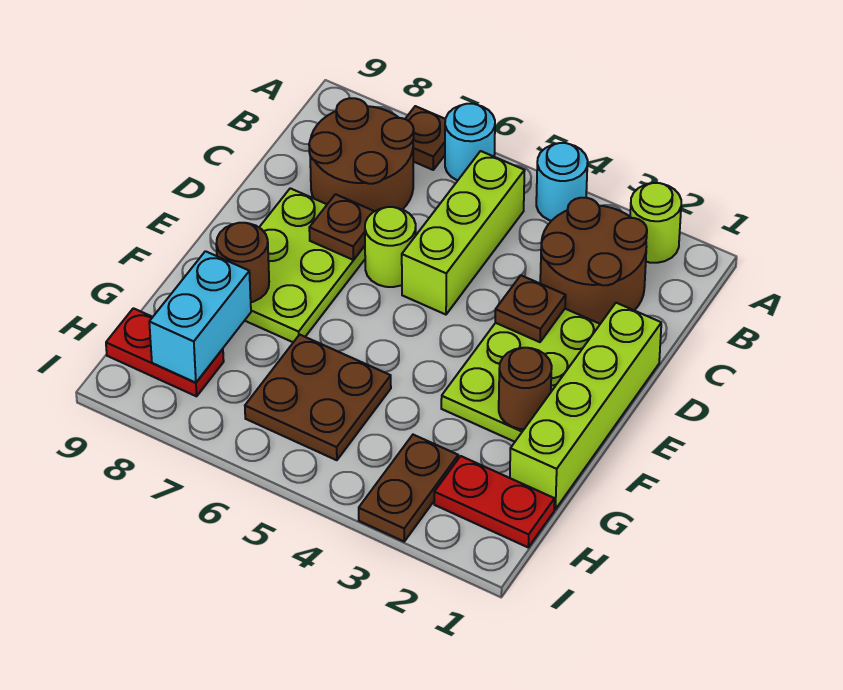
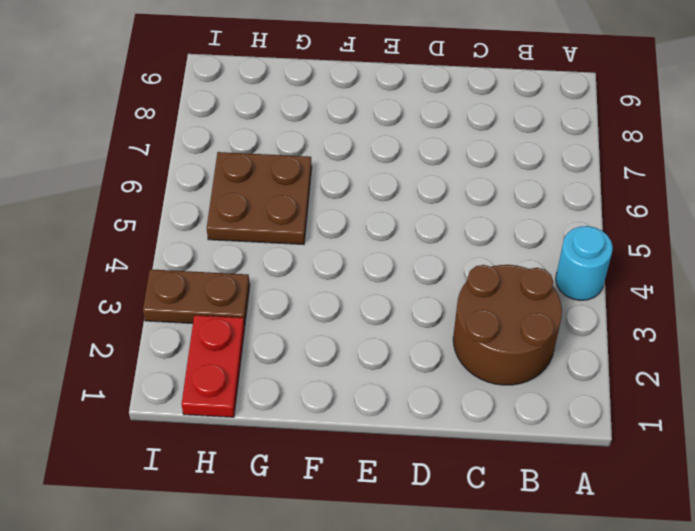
none -> lime round brick A2 level 1
none -> cyan round brick A6 level 1
none -> brown plate A7 level 1

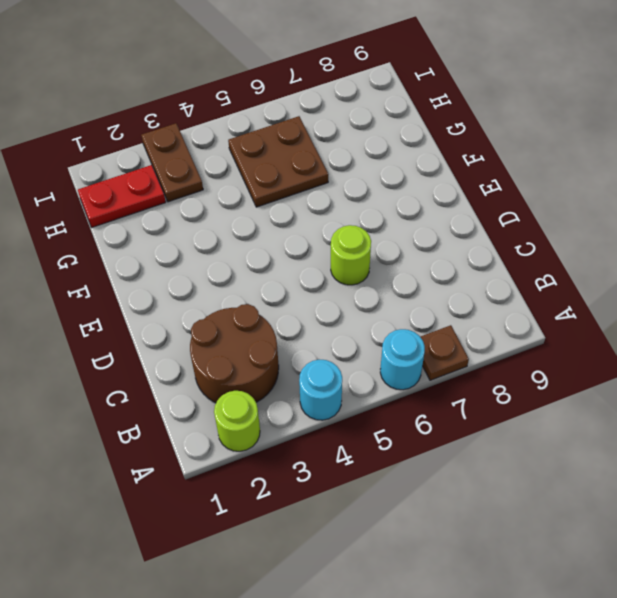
none -> lime brick B5:D5 level 1
none -> brown round brick B7:C8 level 1
none -> lime brick D1:G1 level 1

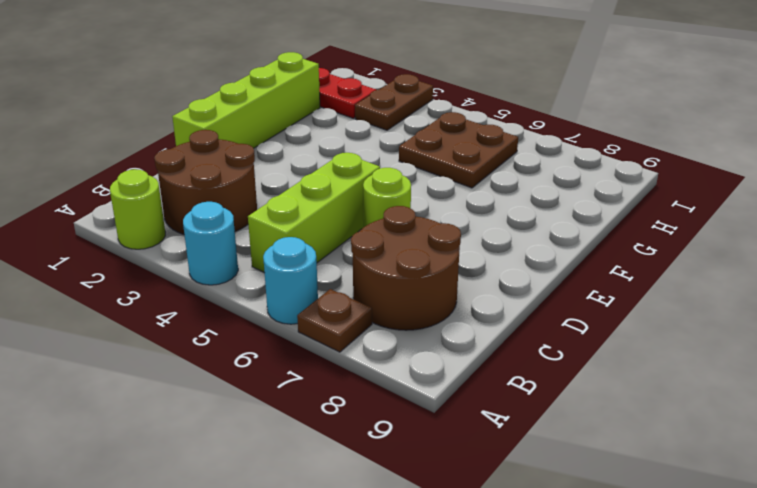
none -> lime plate D2:F3 level 1
none -> lime plate D7:F8 level 1
none -> red plate H8:H9 level 1

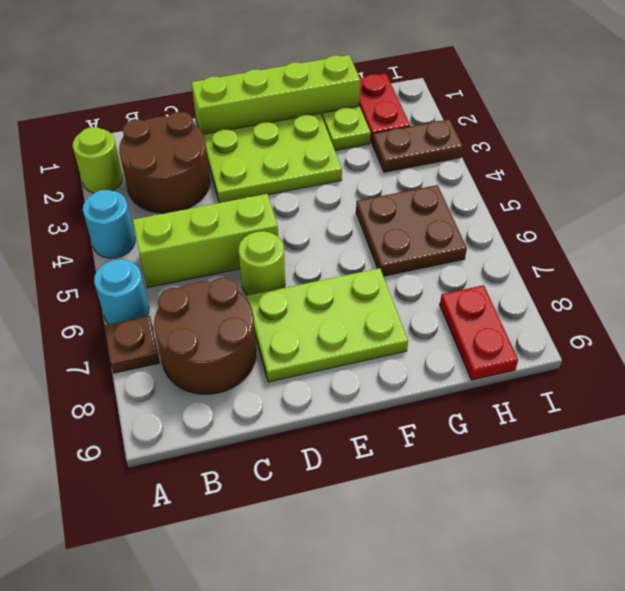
lime plate G2 level 1 -> none
none -> brown plate D3 level 2
none -> brown plate D7 level 2
none -> brown round brick F2 level 2

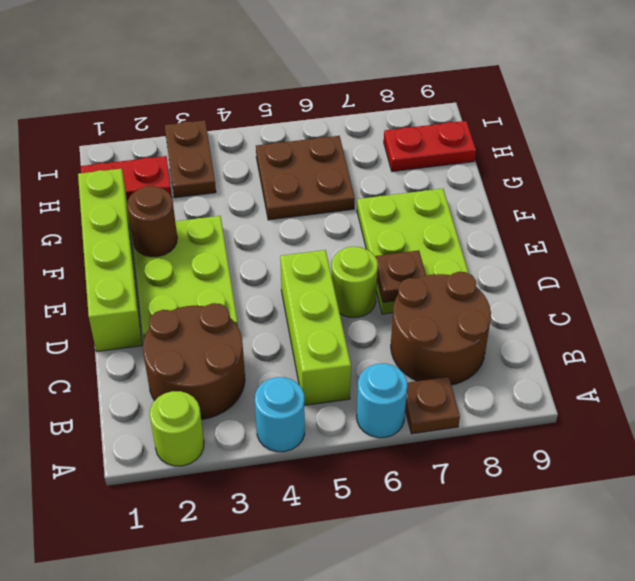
none -> brown plate D3 level 2
none -> brown round brick F8 level 2
none -> cyan brick G8:H8 level 2

